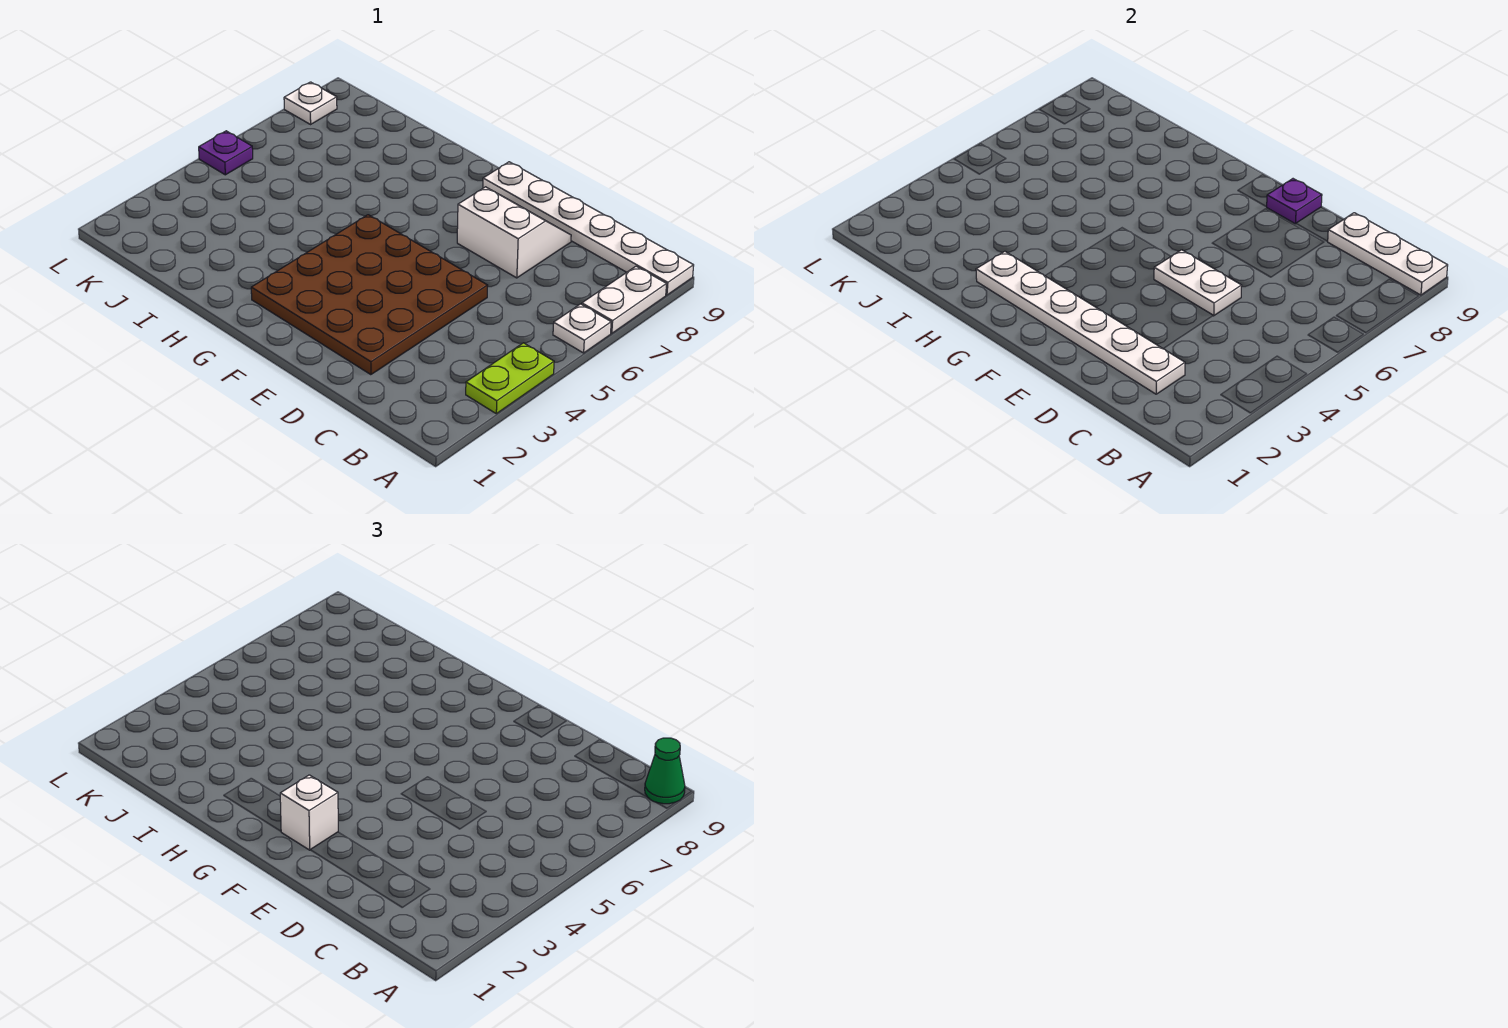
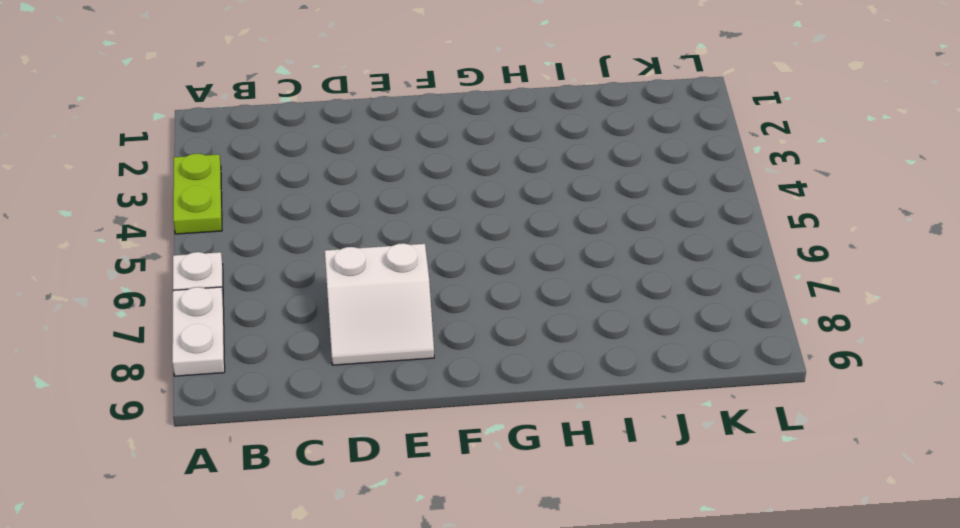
none -> white plate A9:F9 level 1
none -> brown plate D2:G5 level 1
none -> purple plate L5 level 1

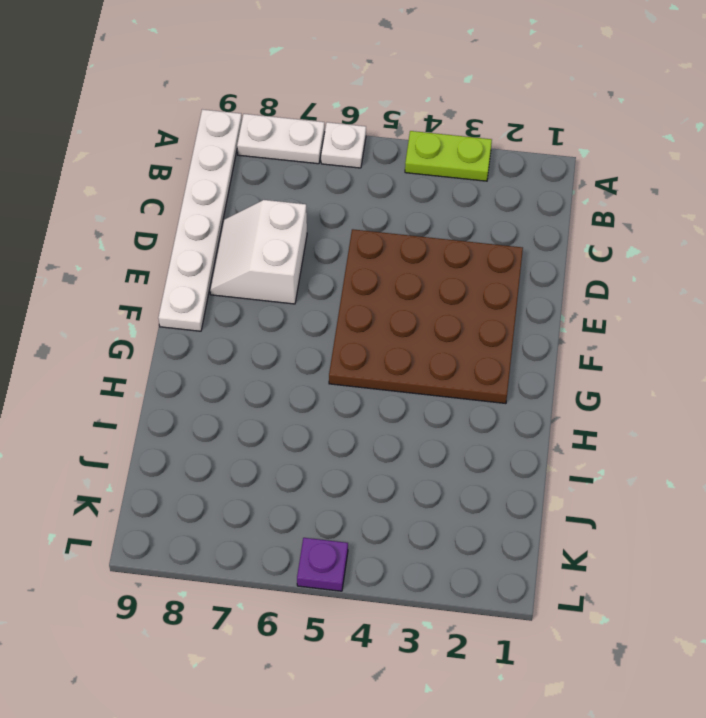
none -> white plate L8 level 1
none -> white plate A9:C9 level 2
none -> white plate C2:H2 level 2

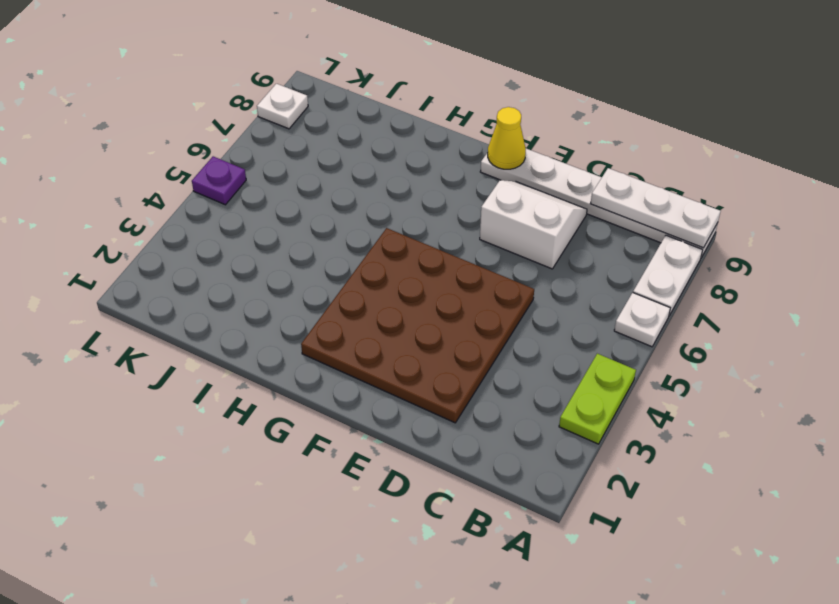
yellow cone F9 level 2 -> none
none -> white plate C2:H2 level 2
none -> white plate D5:E5 level 2
none -> purple plate E9 level 2

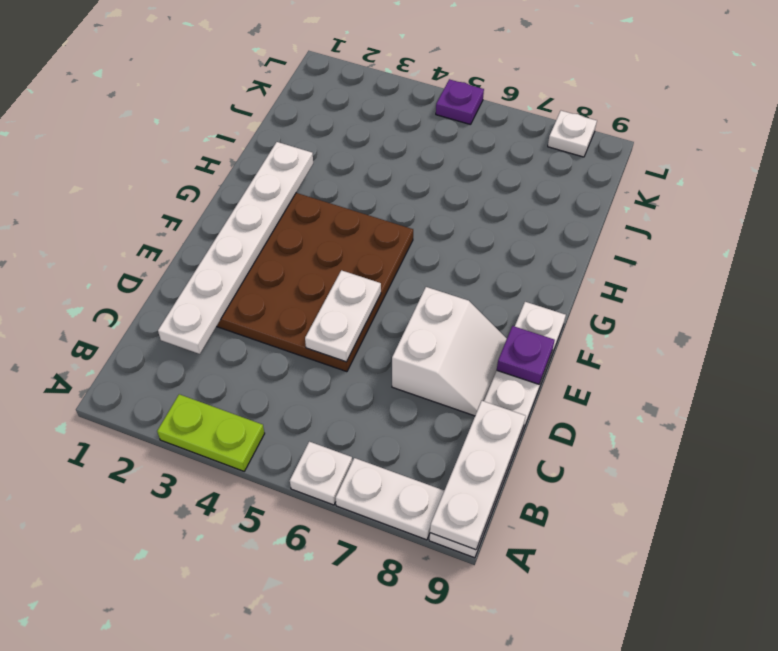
none -> green cone A9 level 3
none -> white brick F2 level 3

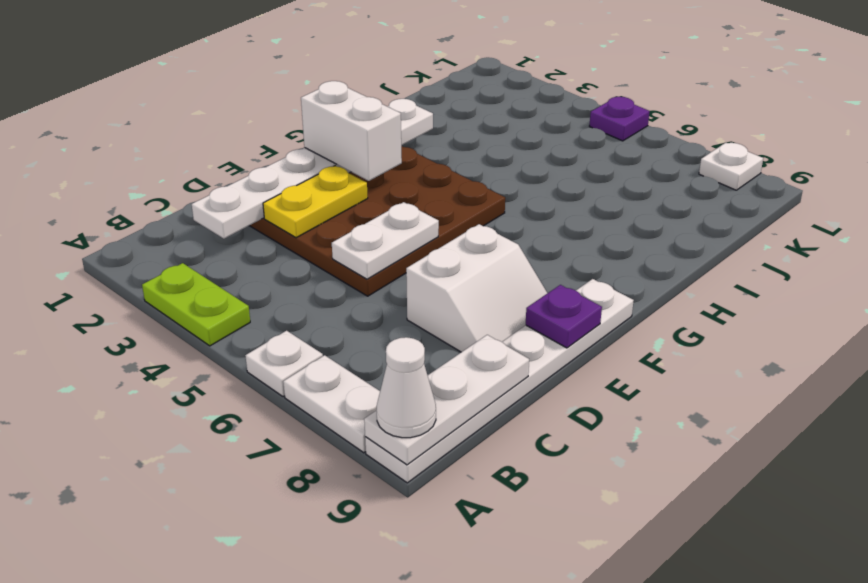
white cone A9 level 3 -> green cone A9 level 3
yellow plate D3:E3 level 2 -> none
white brick F2:F3 level 3 -> white brick F2 level 3

